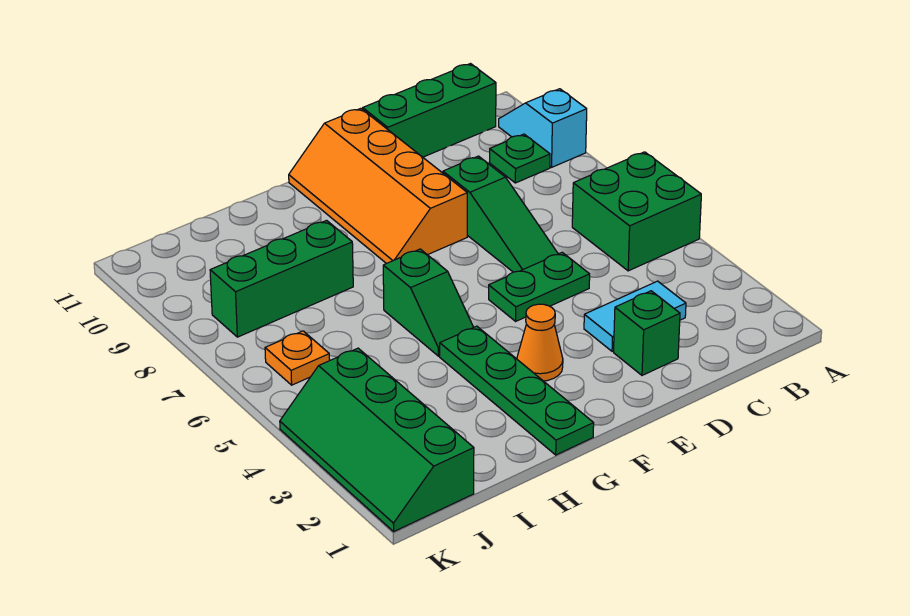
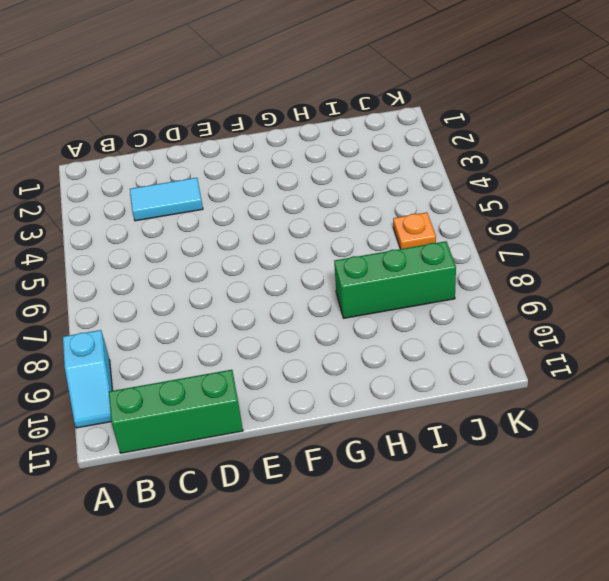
none -> green brick A5:B6 level 1
none -> green plate B9 level 1
none -> green brick D2 level 1

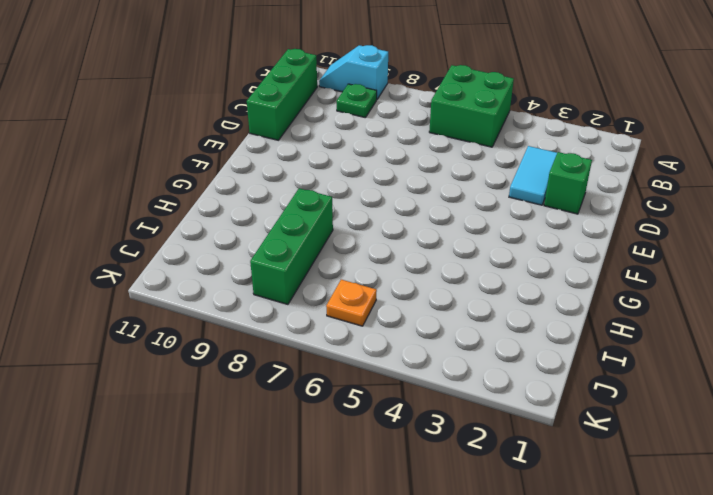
none -> green plate D5:E5 level 1
none -> green slope D6:D8 level 1 top 8
none -> orange slope E8:F11 level 1 top E

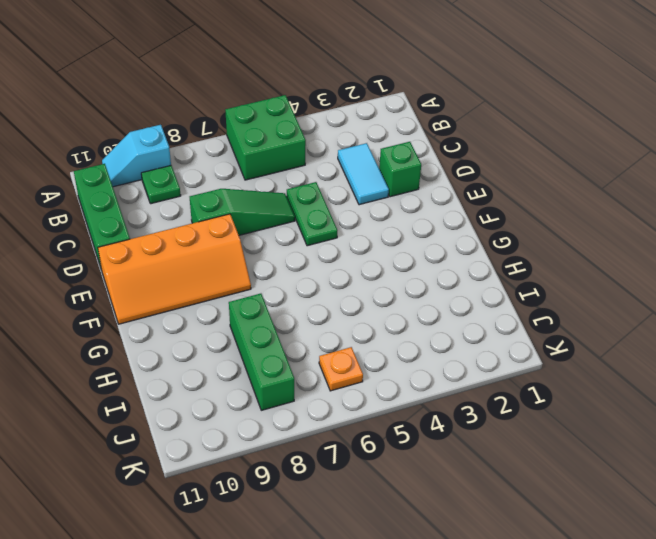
none -> orange cone F3 level 1
none -> green plate G1:G4 level 1
none -> green slope G5:G6 level 1 top 6

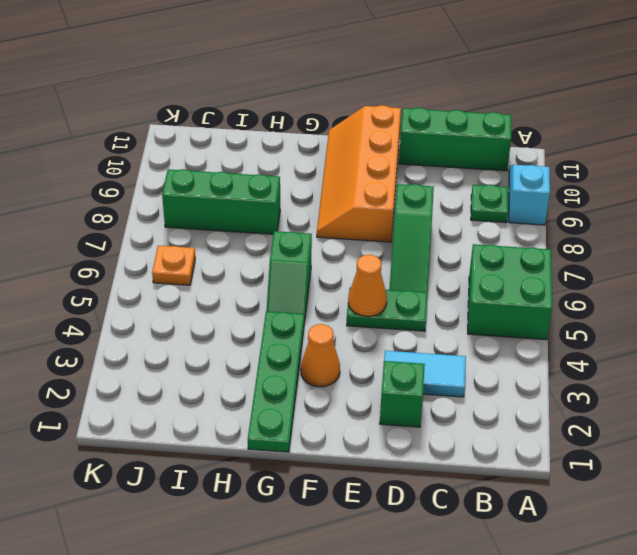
orange cone E5 level 2 -> none
none -> green slope J1:K4 level 1 top J

